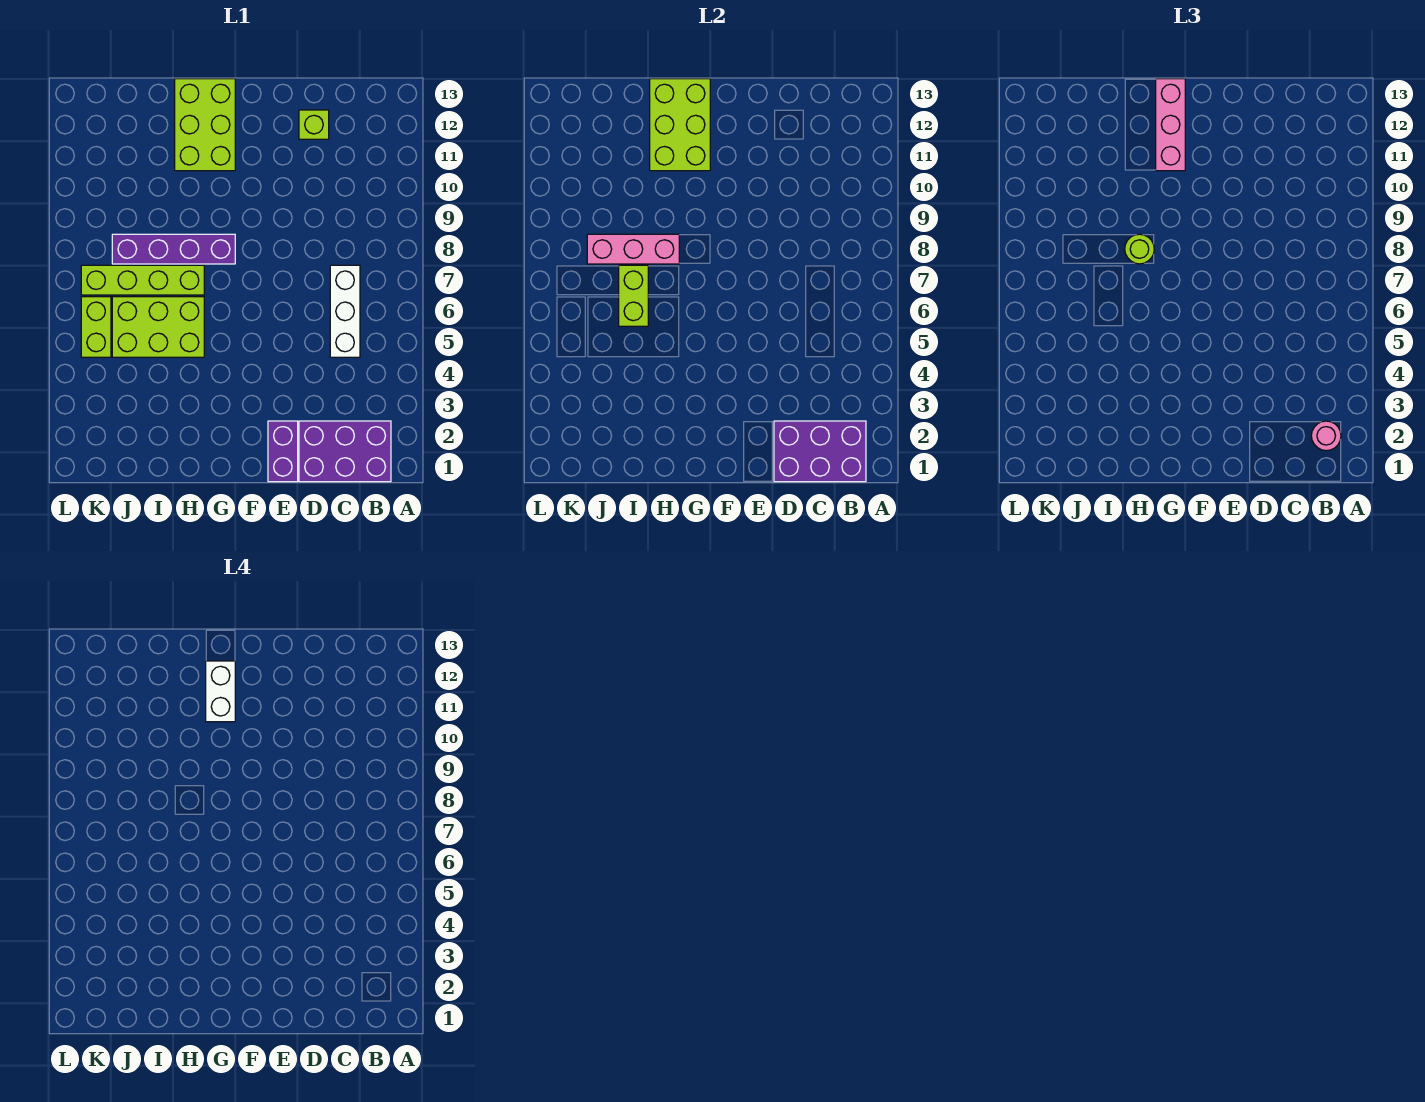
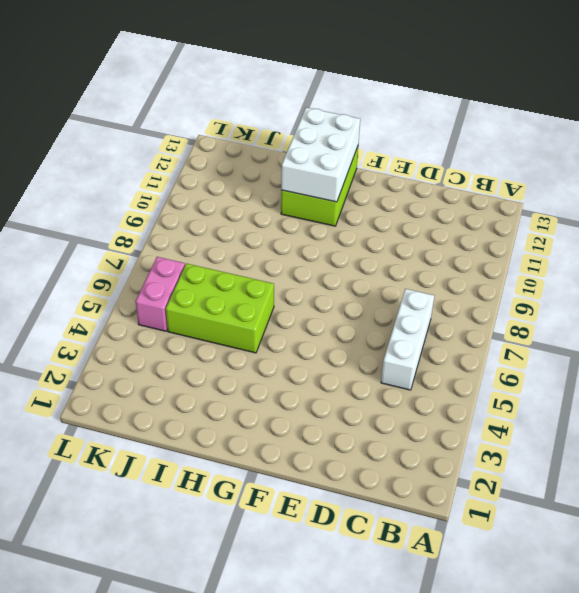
white brick G11:H13 level 2 -> lime brick G11:H13 level 2
pink brick K5:K6 level 1 -> lime brick K5:K6 level 1
none -> purple brick B1:D2 level 1
none -> lime brick D12 level 1
none -> purple brick E1:E2 level 1

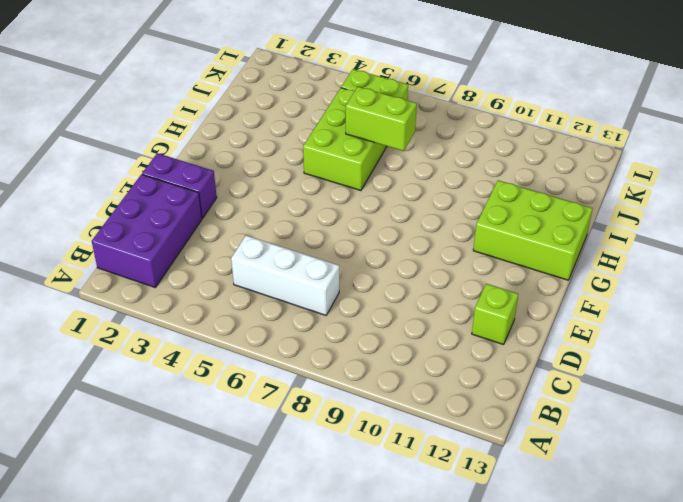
none -> purple brick G8:J8 level 1
none -> lime brick H7:K7 level 1
none -> purple brick B1:D2 level 2

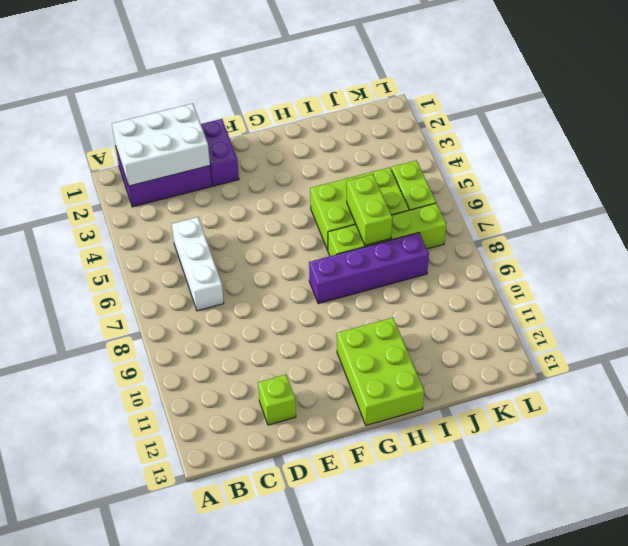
white brick B1:D2 level 2 -> purple brick B1:D2 level 2
none -> lime brick G11:H13 level 2
none -> pink brick H8:J8 level 2
none -> pink round brick B2 level 3

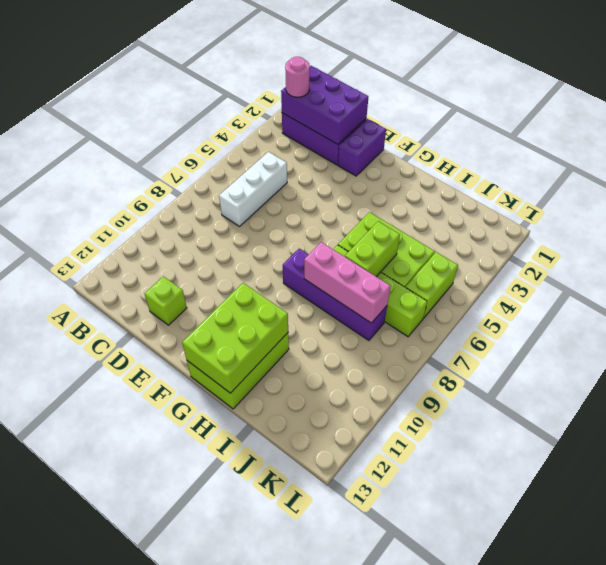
none -> pink brick G11:G13 level 3
none -> lime round brick H8 level 3
none -> white brick G11:G12 level 4

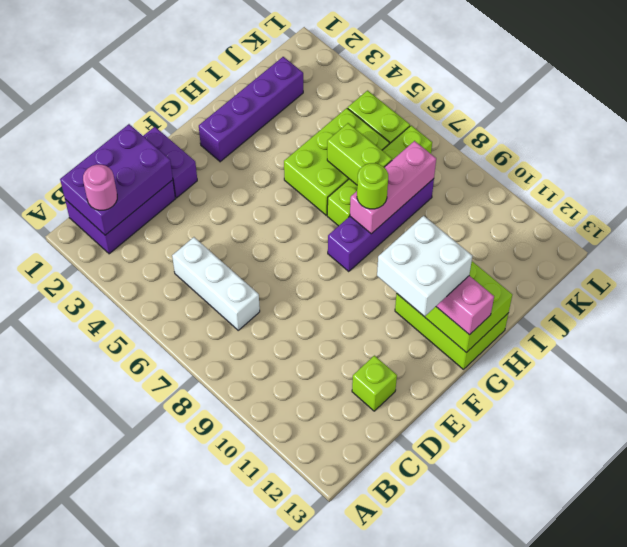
white brick F11:G12 level 4 -> white brick G11:G12 level 4
purple brick G2:J2 level 1 -> none

